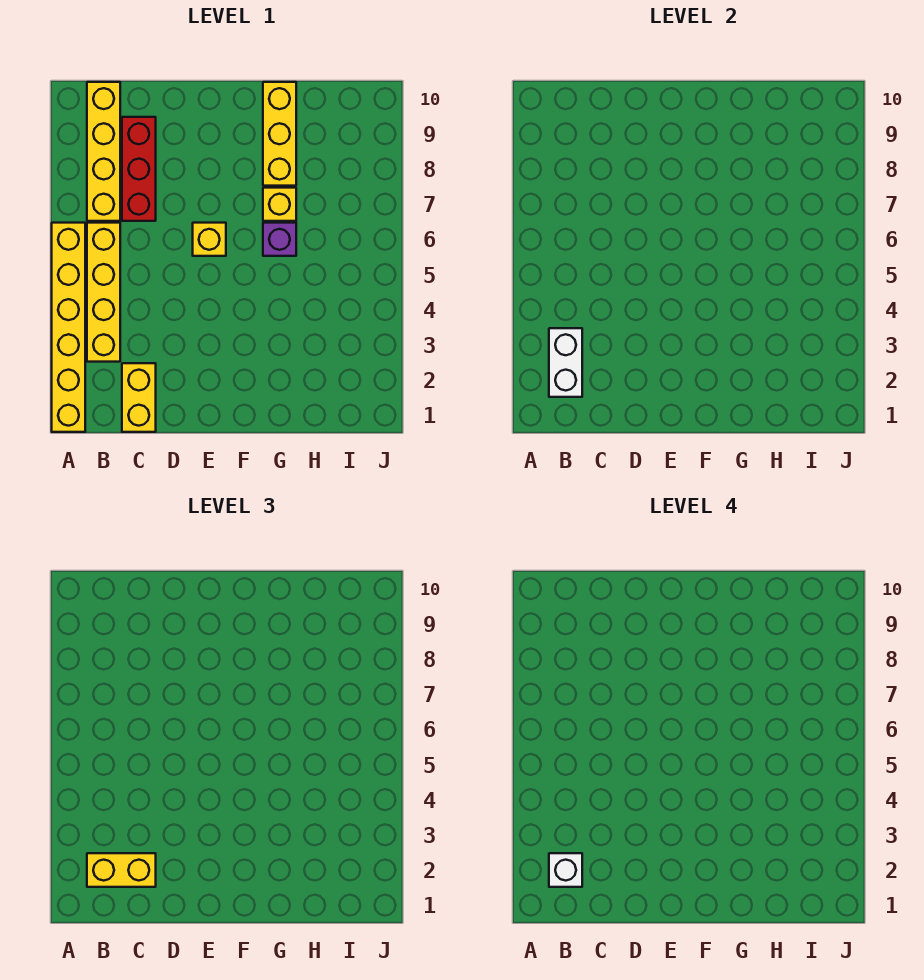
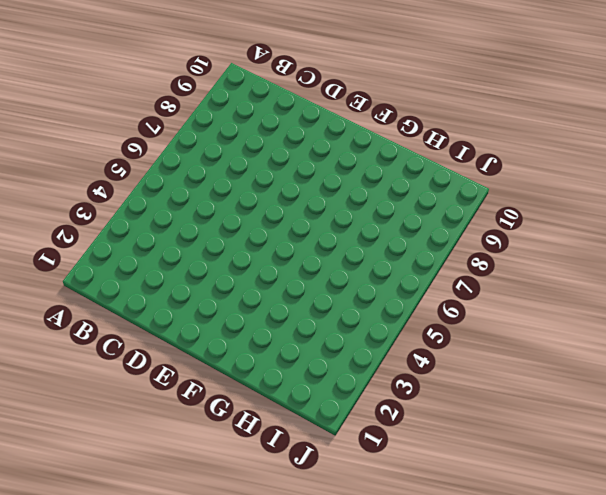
none -> yellow brick A1:A6 level 1
none -> yellow brick B3:B6 level 1
none -> yellow brick B7:B10 level 1

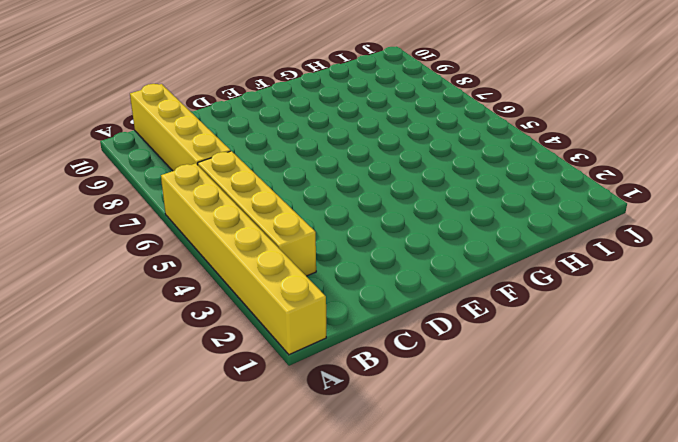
none -> yellow brick C1:C2 level 1
none -> red brick C7:C9 level 1
none -> yellow brick E6 level 1

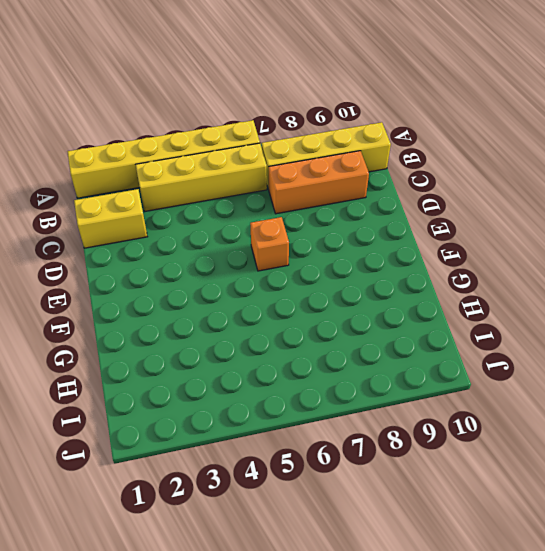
orange brick C7:C9 level 1 -> red brick C7:C9 level 1
orange brick E6 level 1 -> yellow brick E6 level 1
none -> purple brick G6 level 1
none -> yellow brick G7 level 1
none -> yellow brick G8:G10 level 1

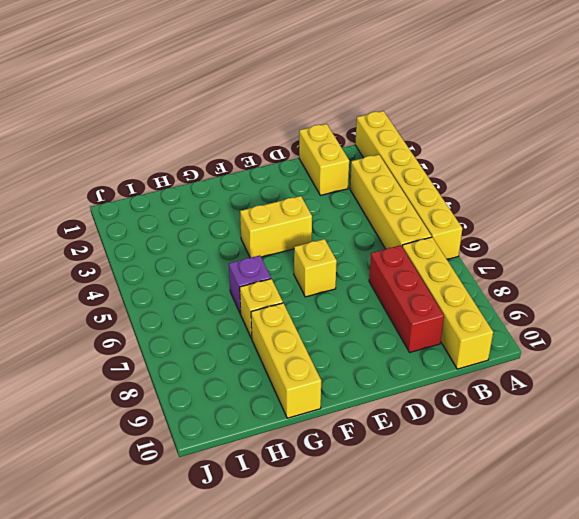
yellow brick E4:F4 level 1 -> yellow brick B2:C2 level 3
none -> white brick B2:B3 level 2
none -> white brick B2 level 4

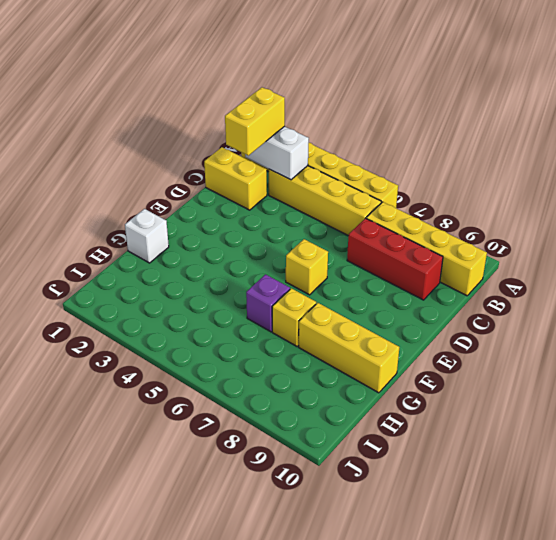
white brick G1 level 1 -> white brick B2 level 4

